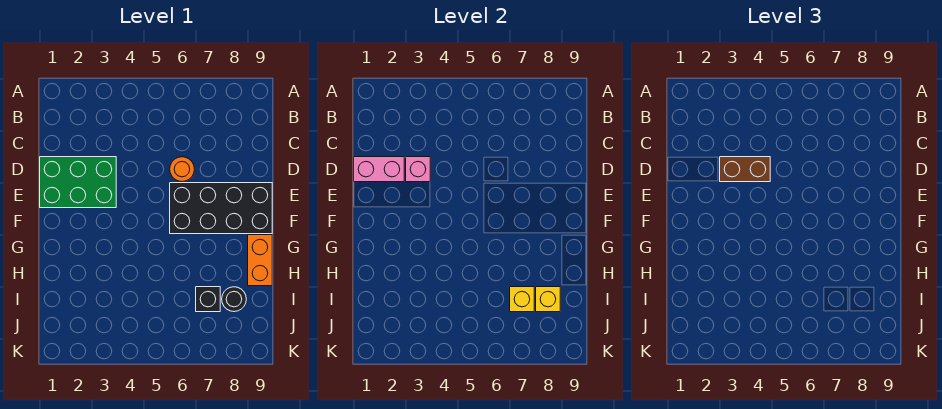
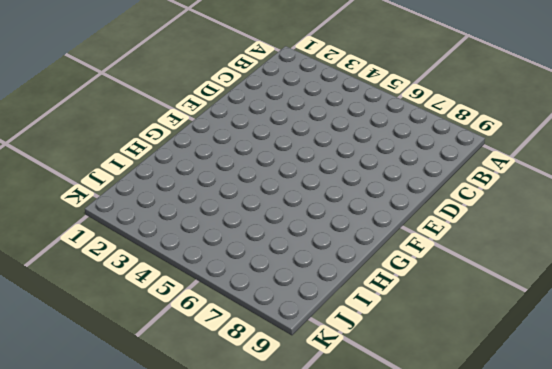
none -> green brick D1:E3 level 1
none -> orange round brick D6 level 1

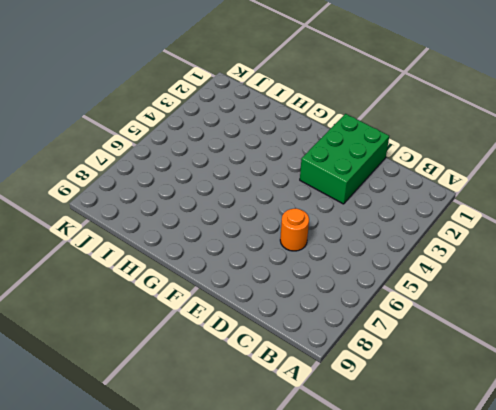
none -> black brick E6:F9 level 1
none -> orange brick G9:H9 level 1

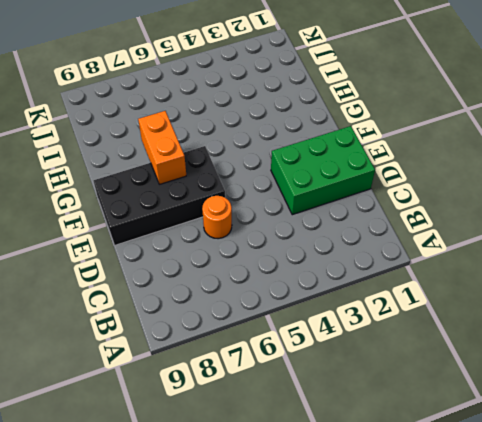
orange brick F7:G7 level 2 -> orange brick G9:H9 level 1
none -> black brick I7 level 1
none -> black round brick I8 level 1

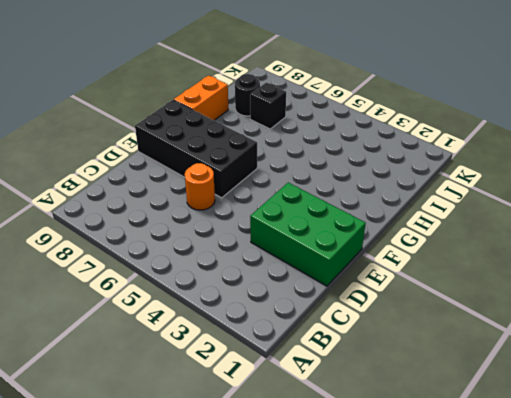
none -> pink brick D1:D2 level 2
none -> pink brick D3 level 2

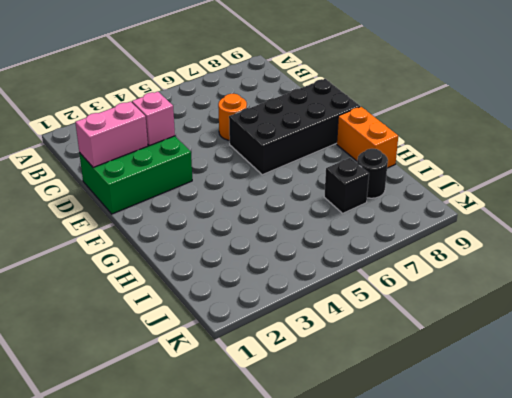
none -> yellow brick I7 level 2
none -> yellow brick I8 level 2

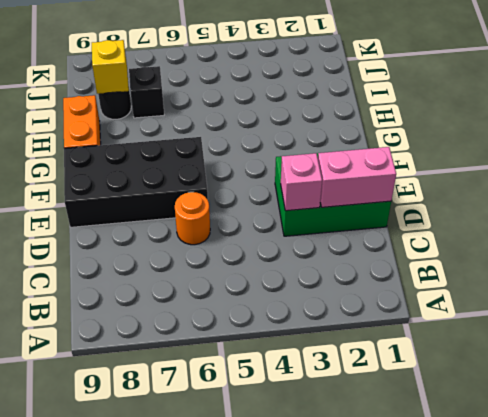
none -> yellow brick I7 level 2
none -> brown brick D3:D4 level 3

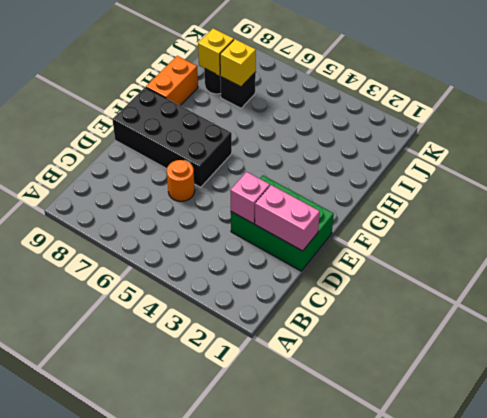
none -> brown brick D3:D4 level 3

